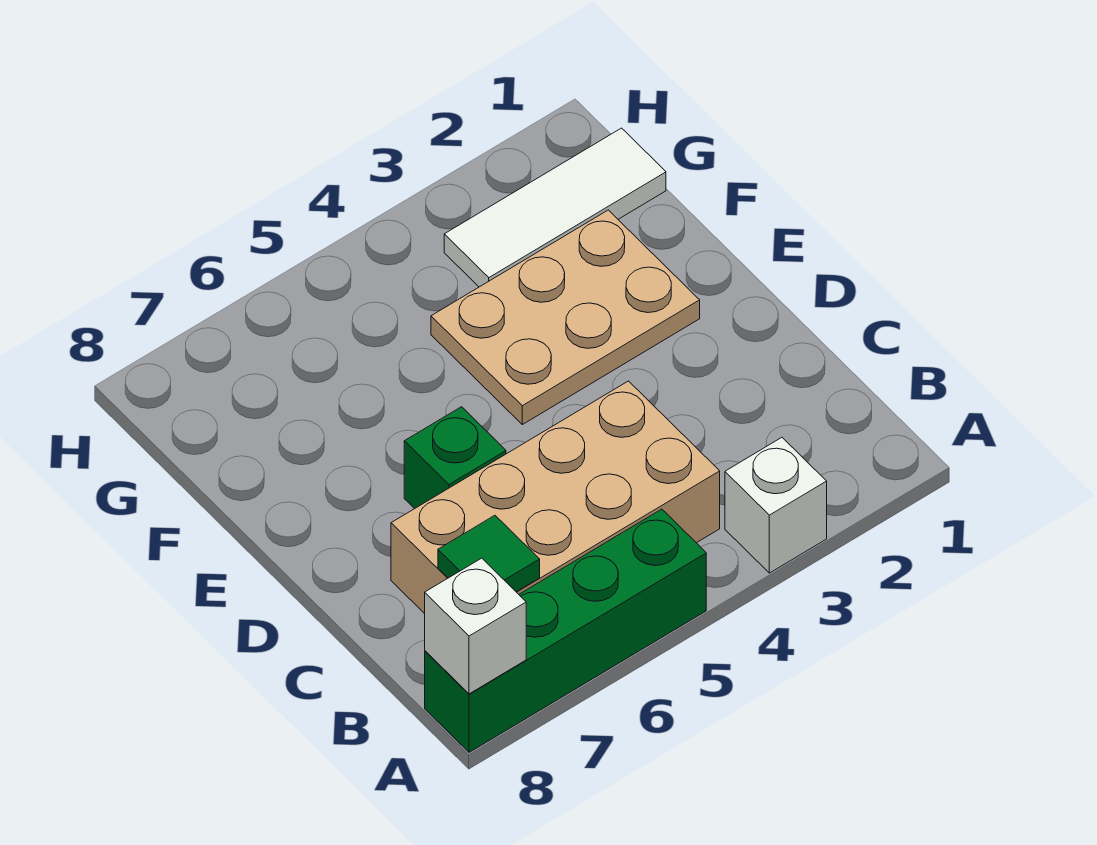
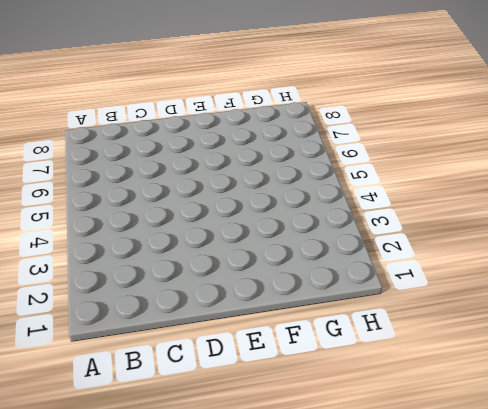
none -> white brick A3 level 1
none -> green brick A5:A8 level 1

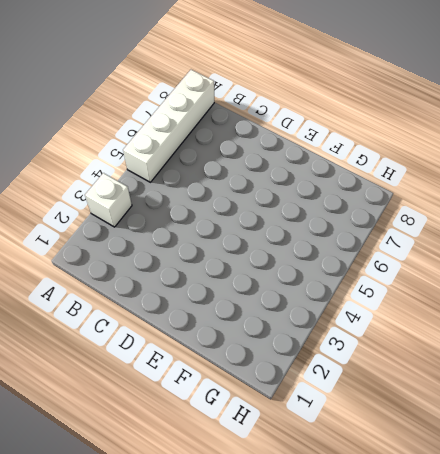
white brick A5:A8 level 1 -> green brick A5:A8 level 1
none -> tan brick B4:C7 level 1
none -> green brick D6 level 1

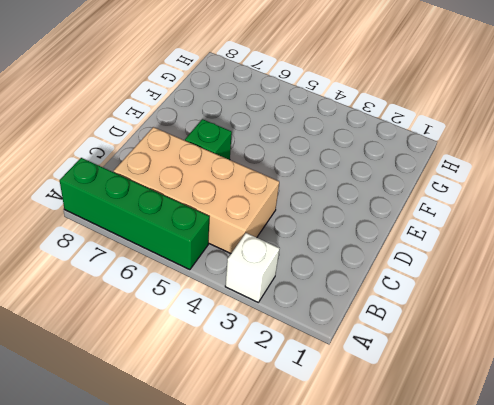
none -> tan plate E2:F4 level 1
none -> white tile G1:G3 level 1

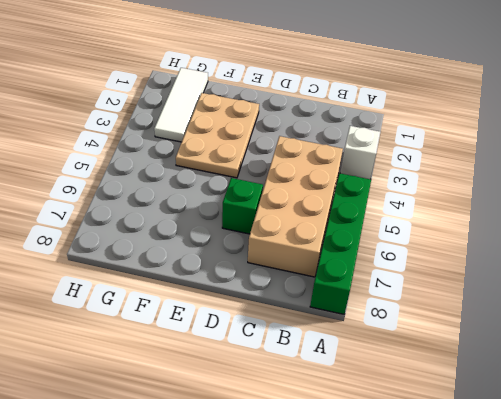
none -> white brick A8 level 2
none -> green tile B7 level 2

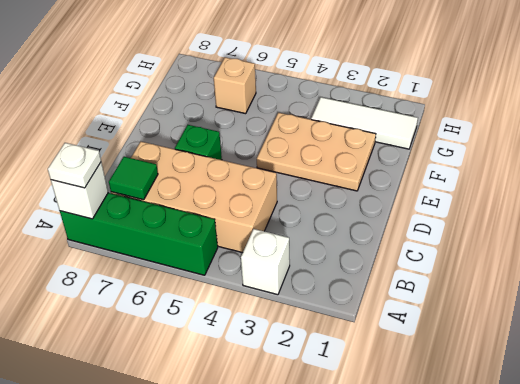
white plate A8 level 3 -> none
tan brick G6 level 1 -> none

